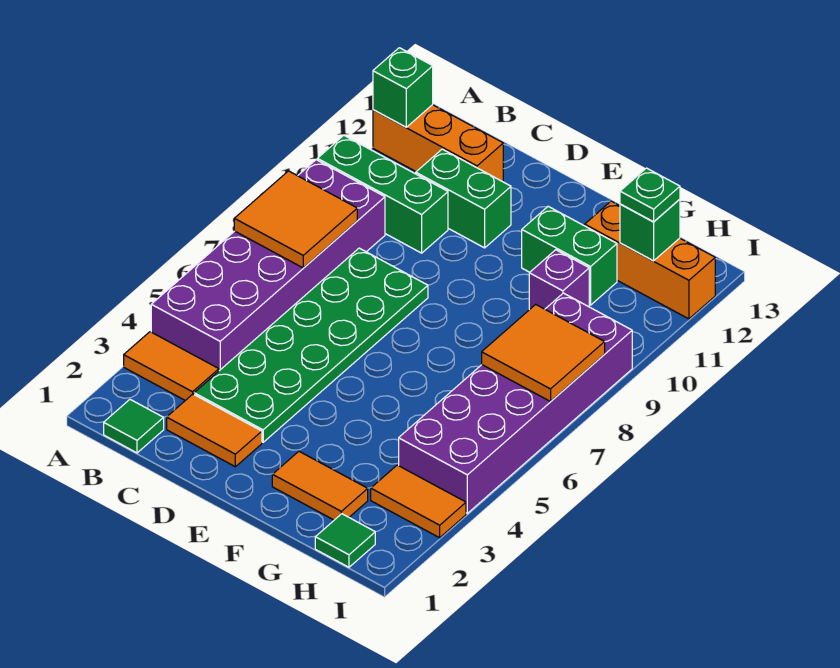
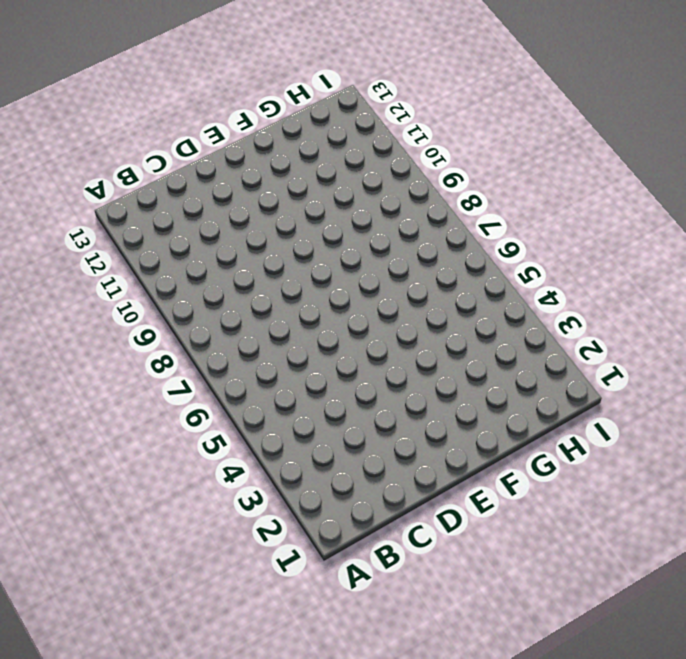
none -> orange tile A3:B3 level 1
none -> purple brick A4:B9 level 1
none -> green brick A10:C10 level 1

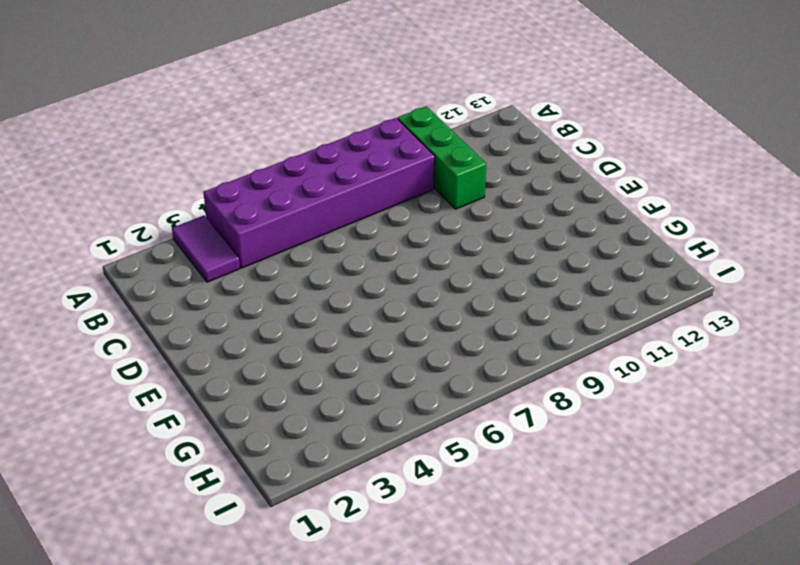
purple tile A3:B3 level 1 -> orange tile A3:B3 level 1
none -> orange brick A12:C12 level 1
none -> green tile B1 level 1
none -> orange tile C2:D2 level 1

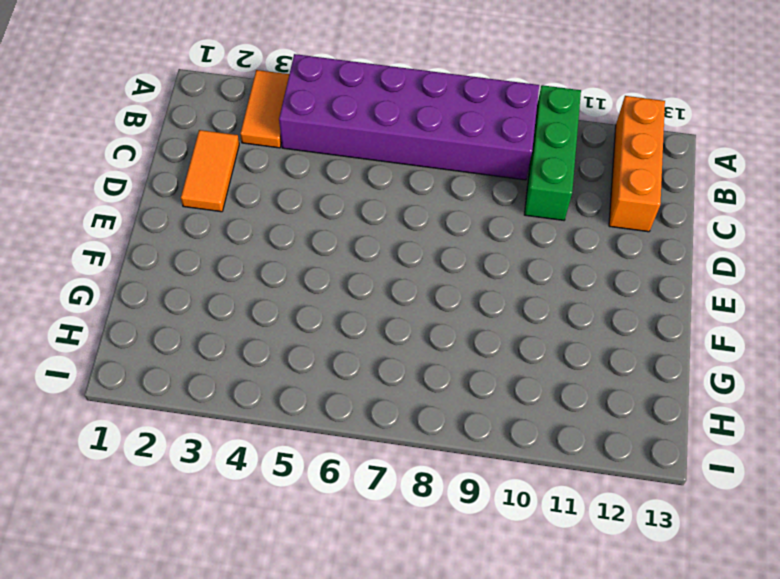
none -> green tile B1 level 1
none -> green plate C3:D8 level 1
none -> green brick C11:D11 level 1

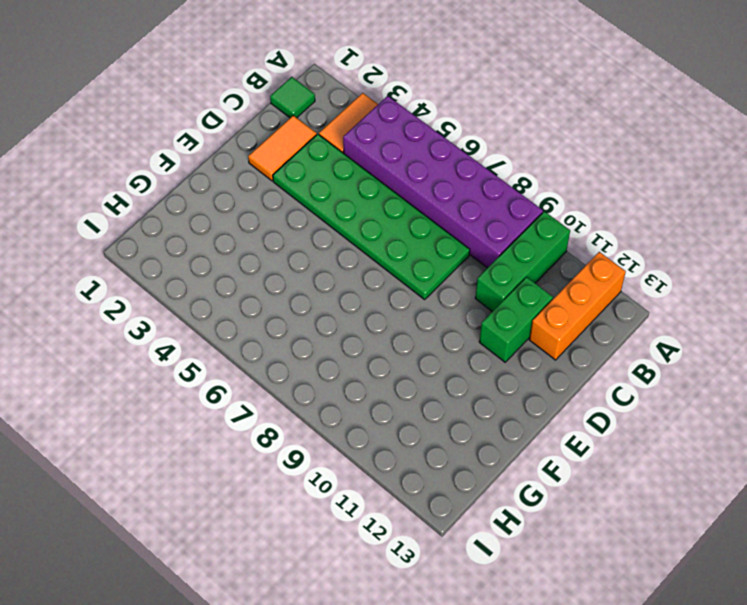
none -> orange tile F2:G2 level 1
none -> green brick F11:G11 level 1
none -> purple brick G10 level 1

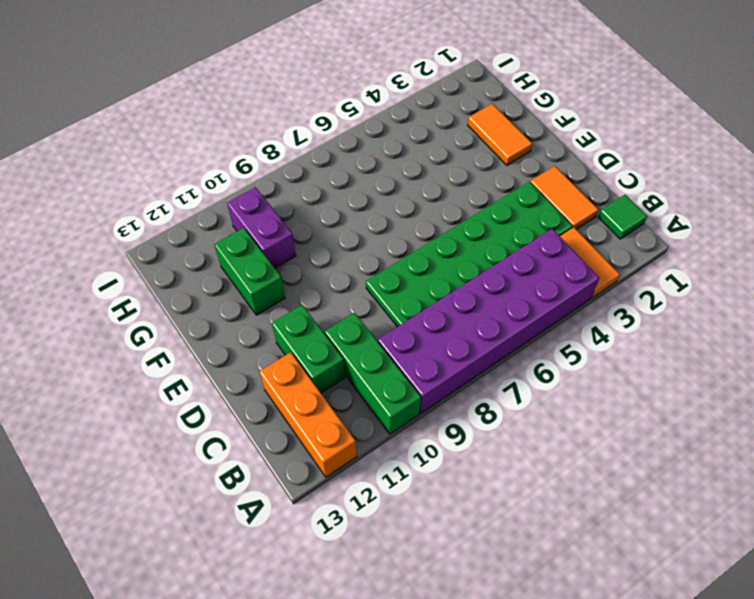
purple brick G10:H10 level 1 -> purple brick G10 level 1
none -> orange brick G12:I12 level 1
none -> green tile H1 level 1
none -> orange tile H3:I3 level 1

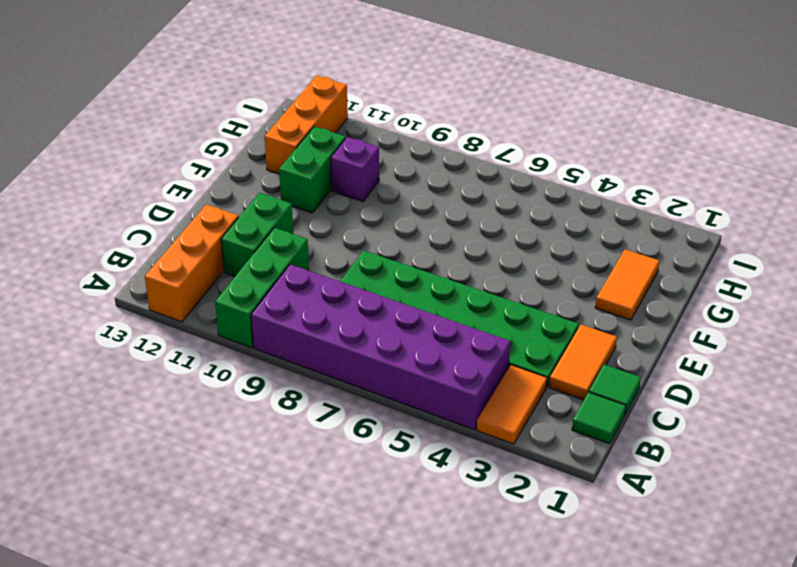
green tile C1 level 1 -> green tile H1 level 1
none -> orange tile H3:I3 level 1
none -> purple brick H4:I9 level 1
none -> orange tile A7:B8 level 2

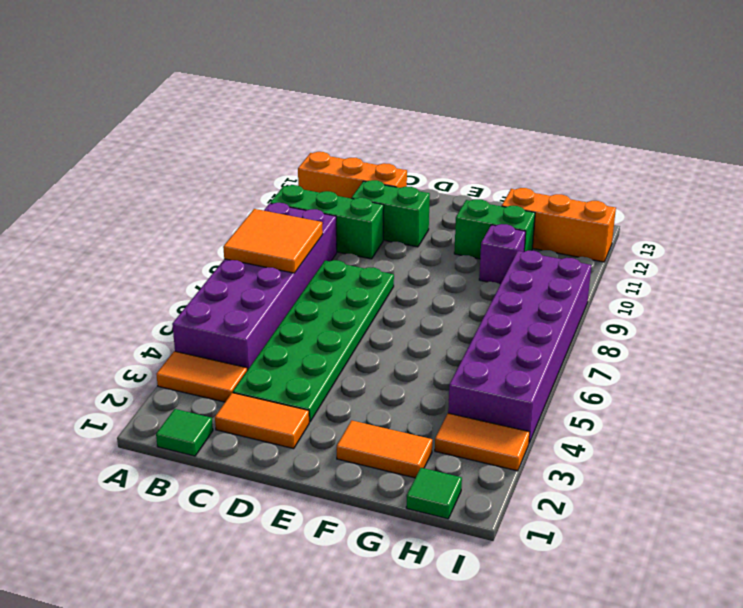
none -> green brick A12 level 2
none -> orange tile H7:I8 level 2
none -> green brick H12 level 2

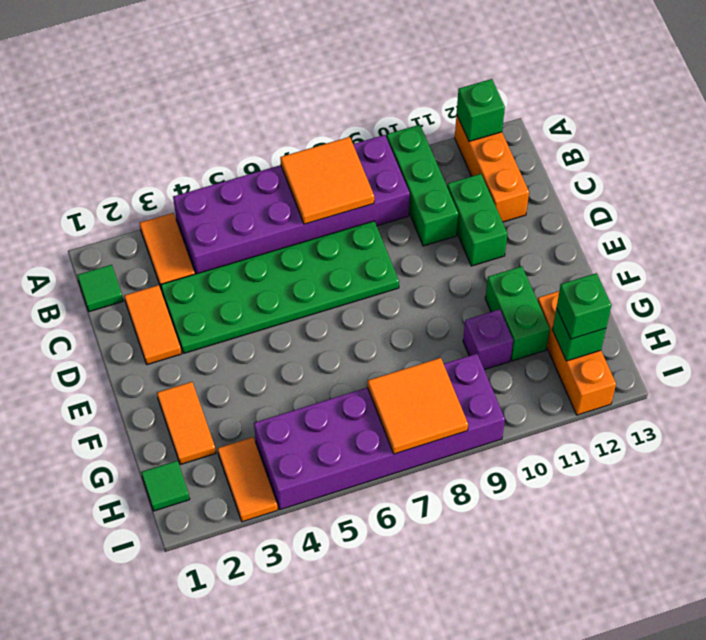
green brick H12 level 3 -> green plate H12 level 3

